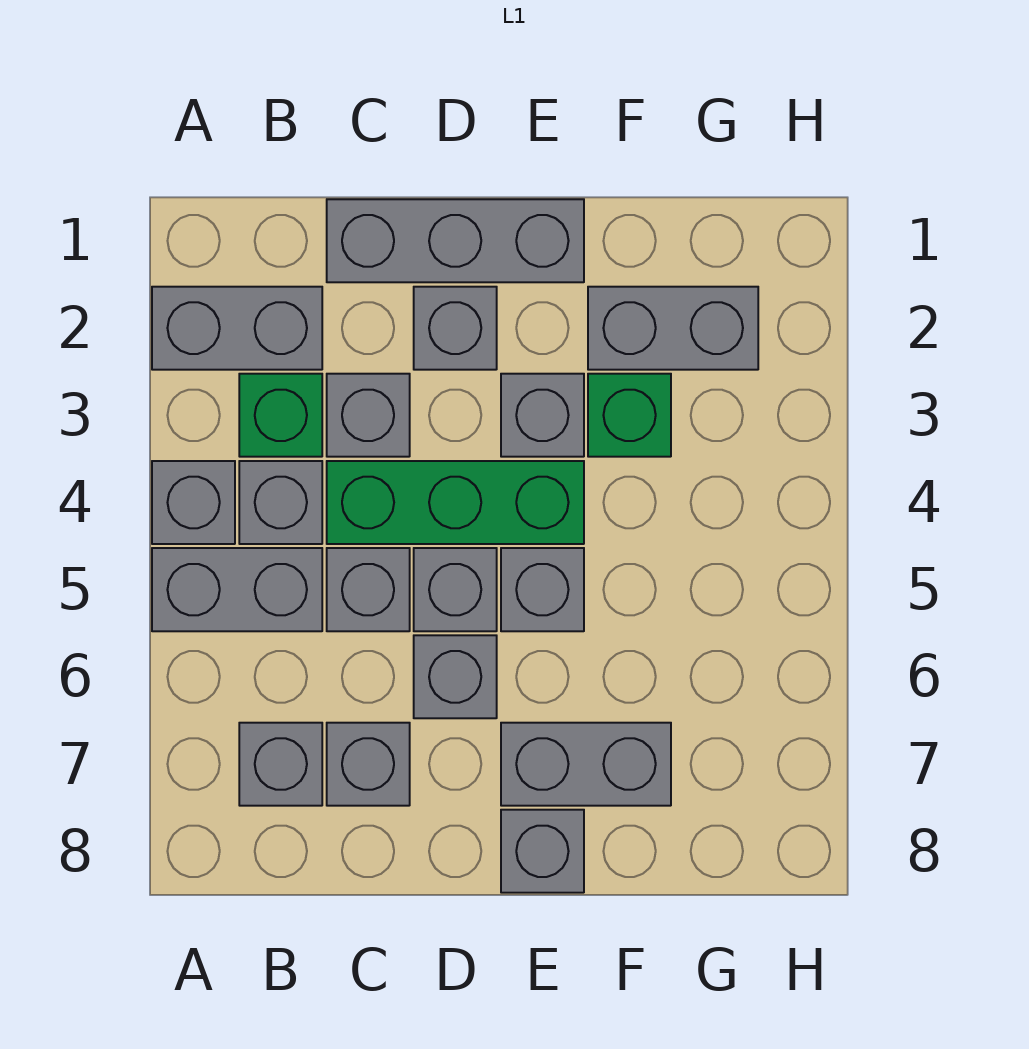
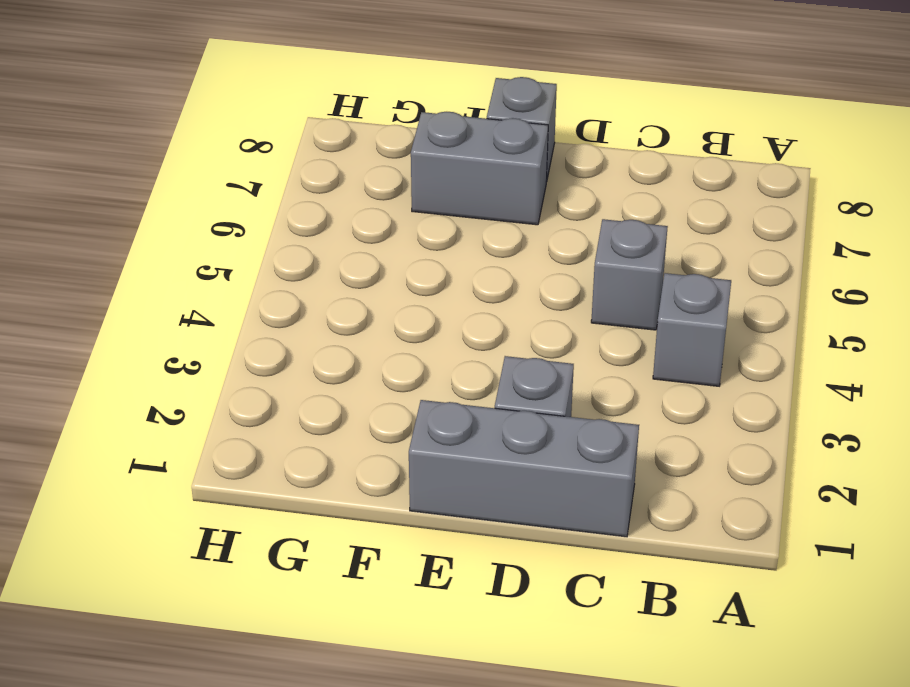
none -> grey brick A2:B2 level 1
none -> grey brick A4 level 1
none -> grey brick A5:B5 level 1

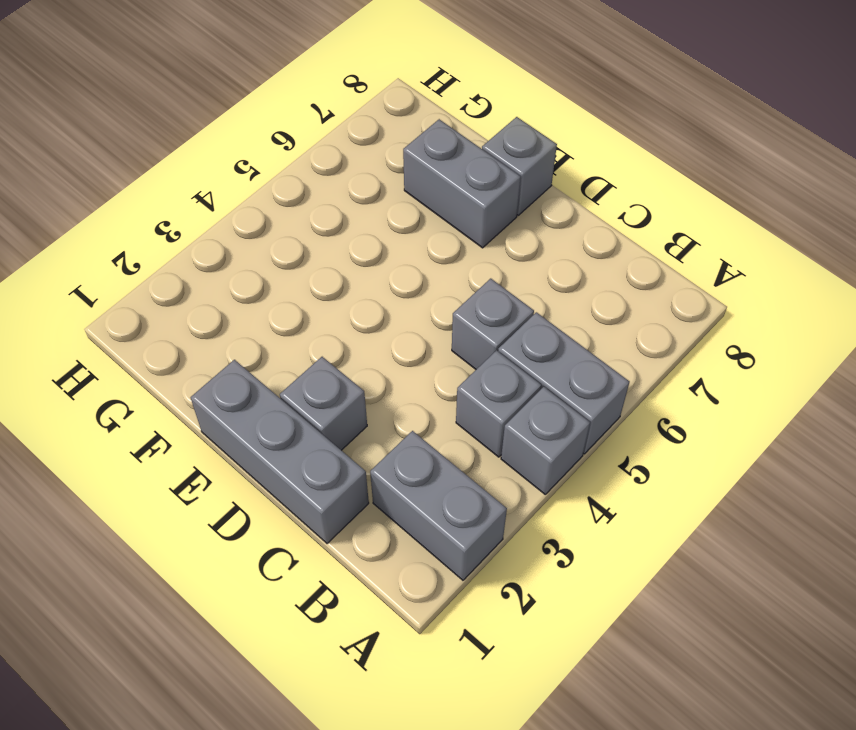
none -> green brick B3 level 1
none -> grey brick B7 level 1
none -> grey brick C3 level 1

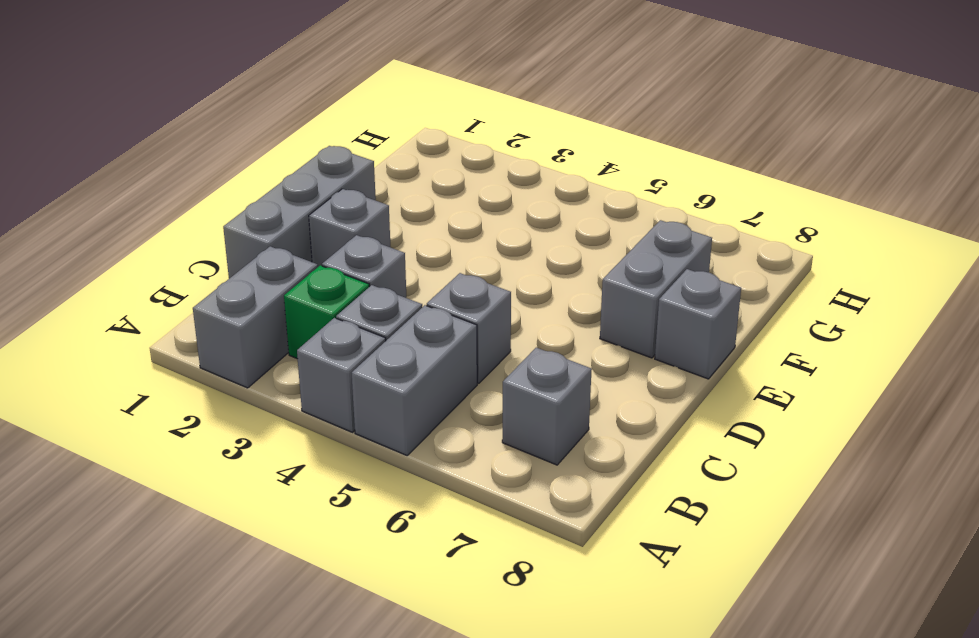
none -> green brick C4:E4 level 1
none -> grey brick C7 level 1
none -> grey brick D5 level 1

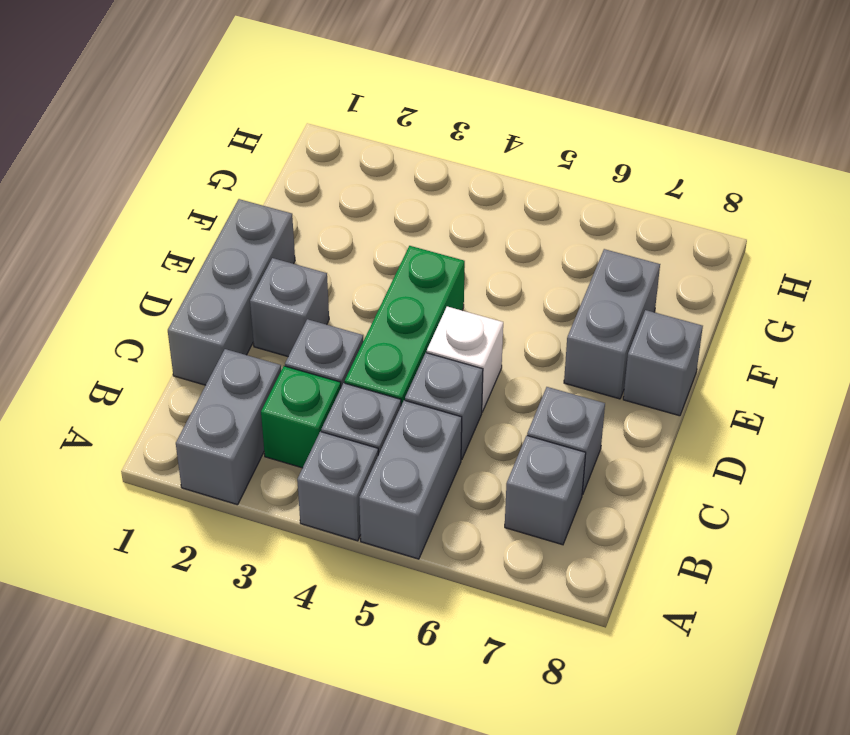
white brick D5 level 1 -> grey brick D5 level 1
none -> grey brick D6 level 1
none -> grey brick E3 level 1
none -> grey brick E5 level 1

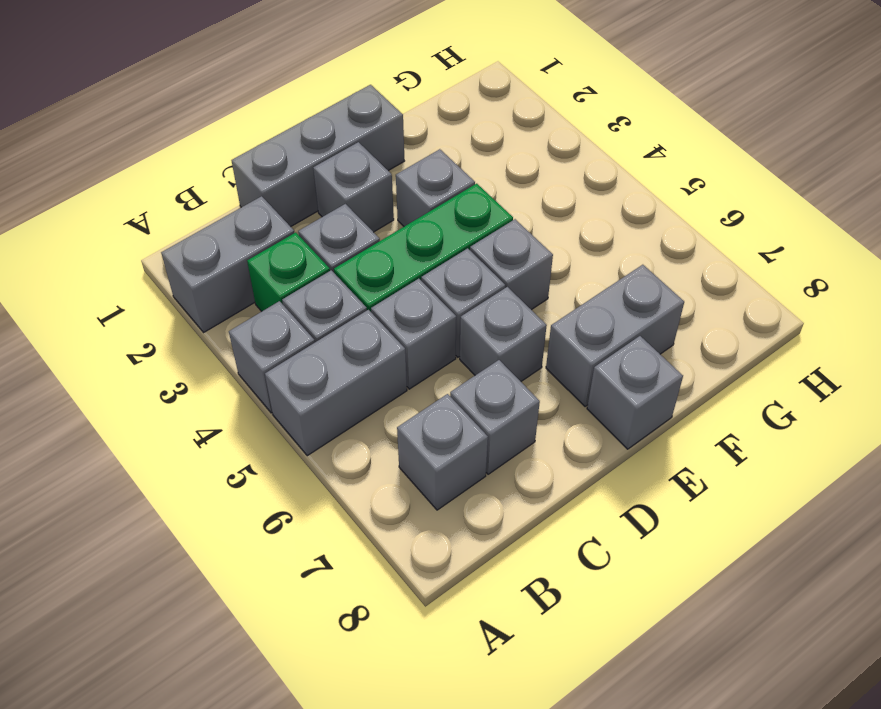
none -> grey brick F2:G2 level 1
none -> green brick F3 level 1

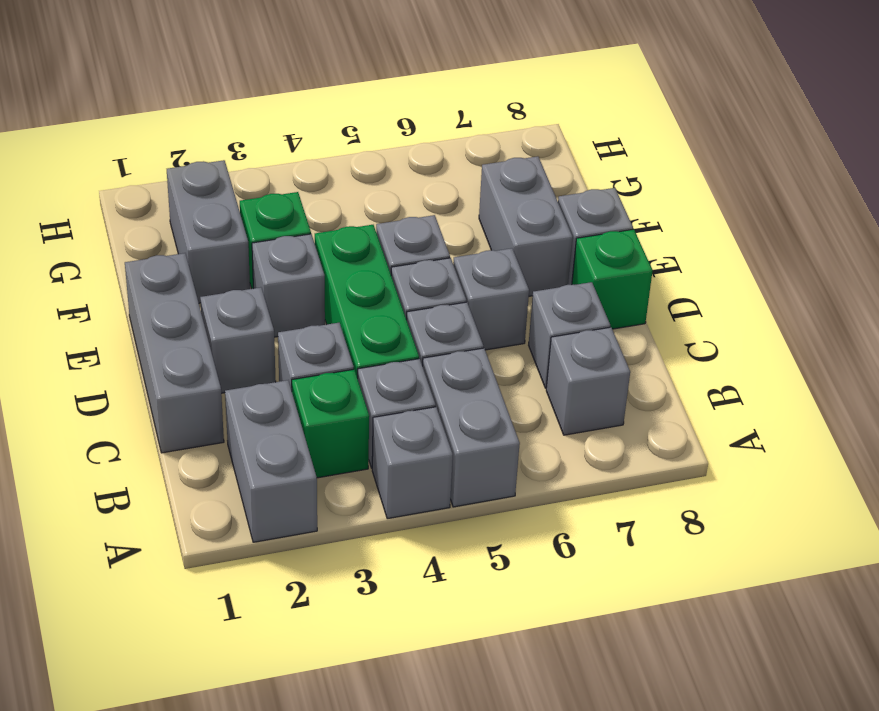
green brick D8 level 1 -> none

